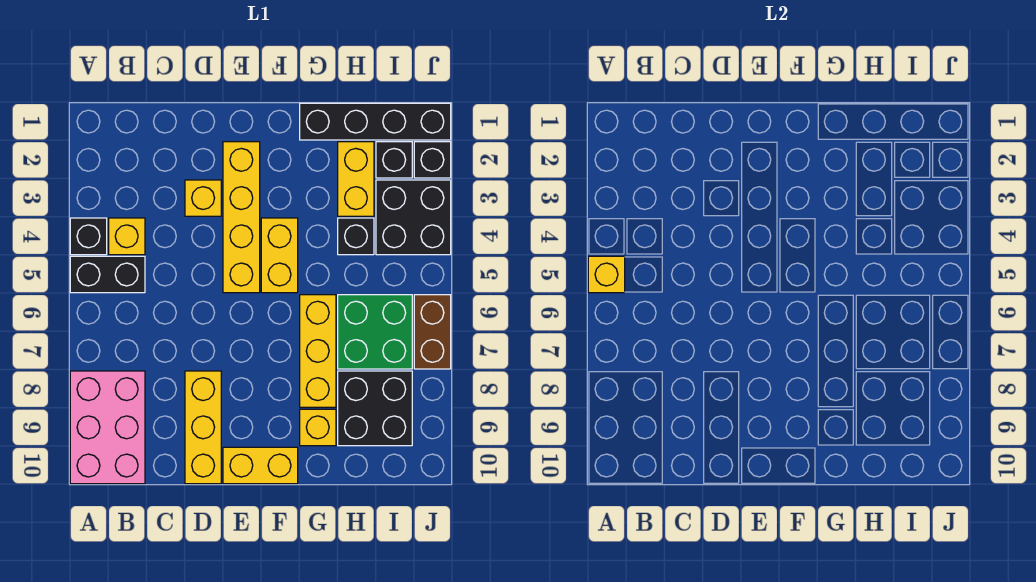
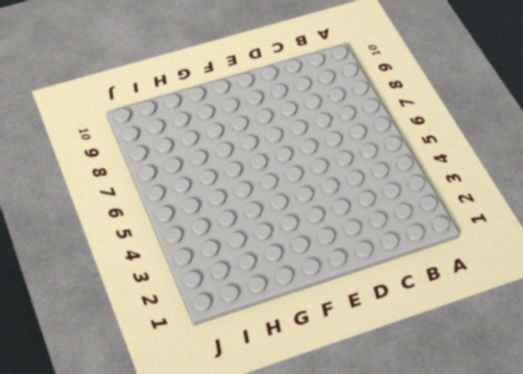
none -> black brick A4 level 1
none -> black brick A5:B5 level 1
none -> pink brick A8:B10 level 1

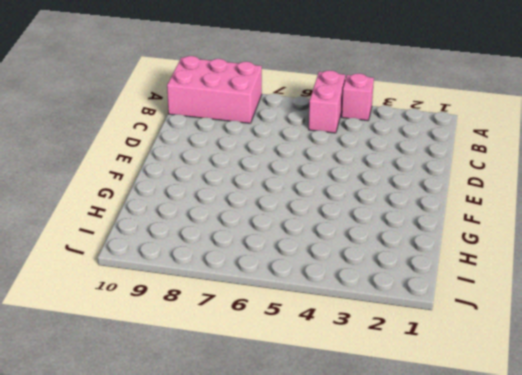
pink brick A4 level 1 -> black brick A4 level 1
pink brick A5:B5 level 1 -> black brick A5:B5 level 1
none -> yellow brick B4 level 1
none -> yellow brick D3 level 1
none -> yellow brick D8:D10 level 1

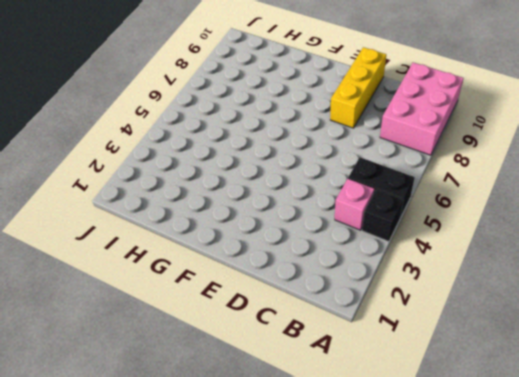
pink brick B4 level 1 -> yellow brick B4 level 1
none -> yellow brick D3 level 1
none -> yellow brick E2:E5 level 1
none -> yellow brick E10:F10 level 1

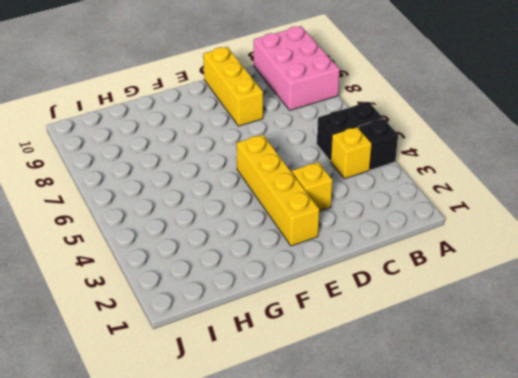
none -> yellow brick E10:F10 level 1
none -> yellow brick F4:F5 level 1
none -> black brick G1:J1 level 1

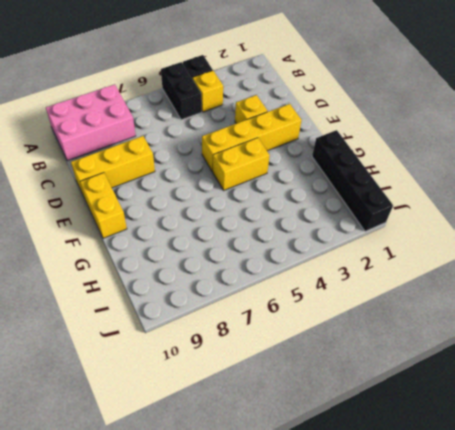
none -> yellow brick G6:G8 level 1
none -> yellow brick G9 level 1
none -> yellow brick H2:H3 level 1

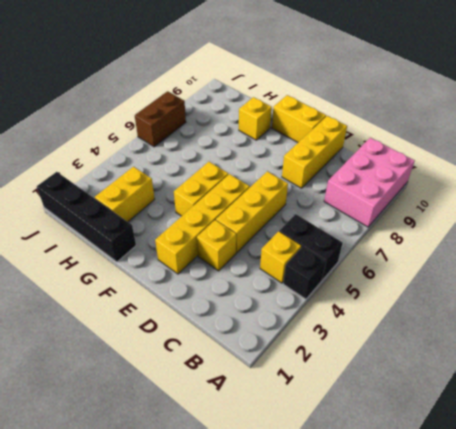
yellow brick D4:D6 level 1 -> yellow brick G6:G8 level 1
none -> black brick H4 level 1
none -> green brick H6:I7 level 1
none -> black brick H8:I9 level 1

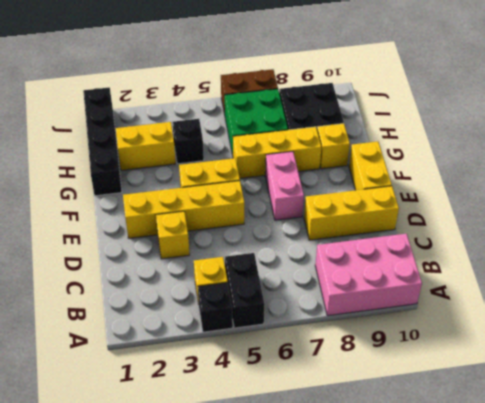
pink brick E7:F7 level 1 -> none
none -> black brick I2 level 1
none -> black brick I3:J4 level 1
none -> black brick J2 level 1

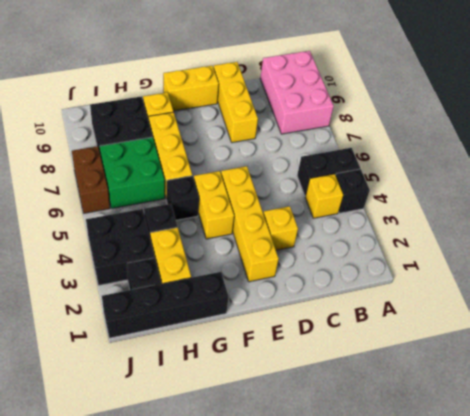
black brick G5 level 1 -> black brick J2 level 1
none -> yellow brick A5 level 2

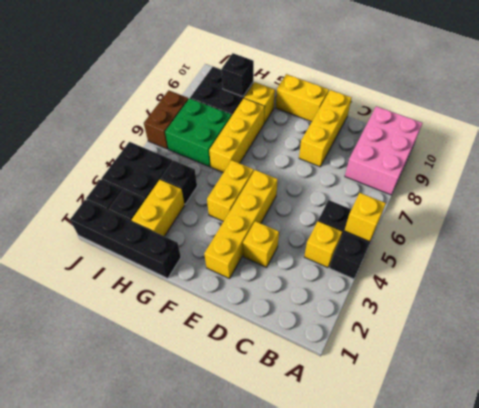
black brick H9 level 2 -> none

